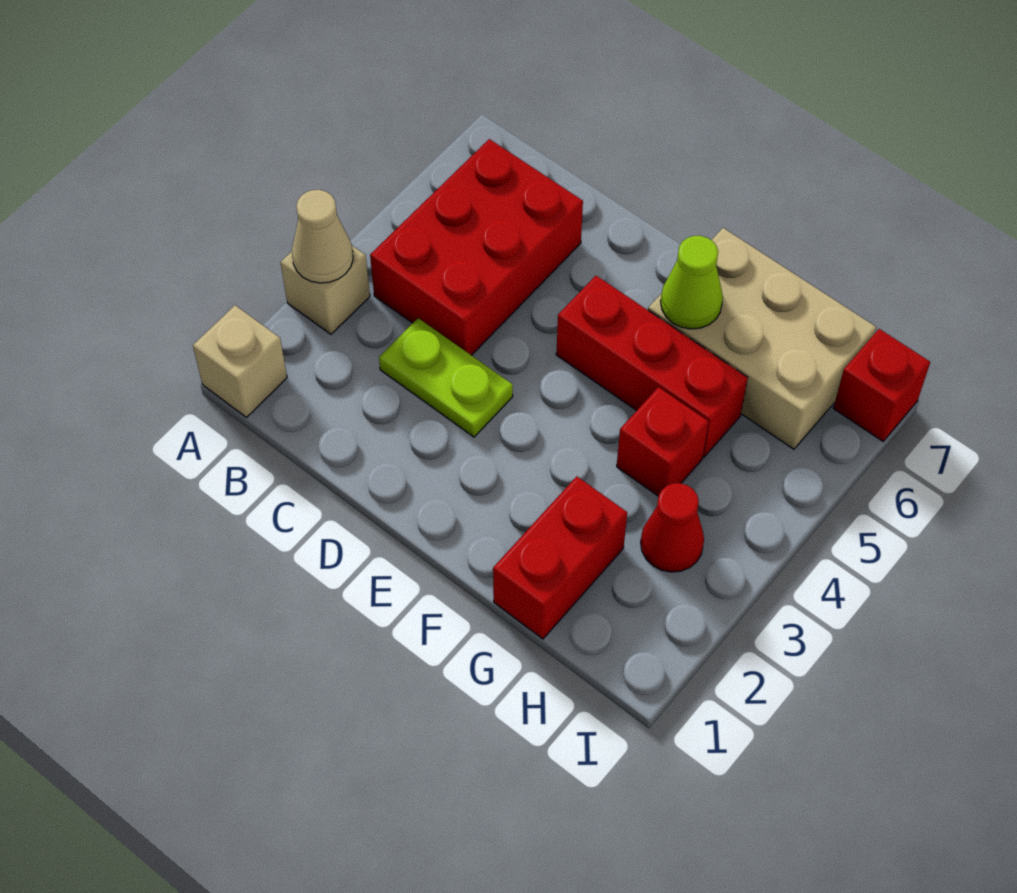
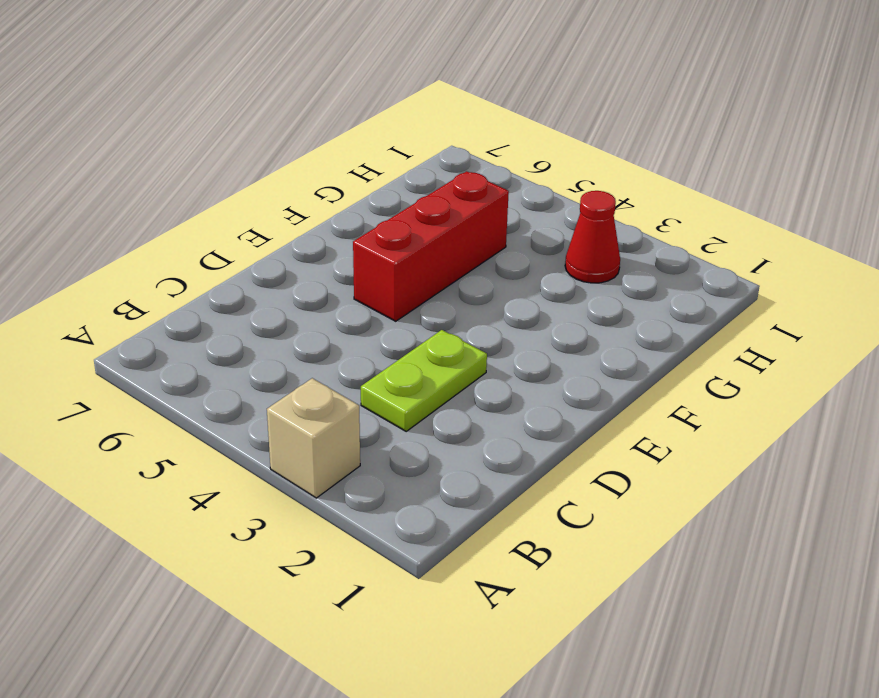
none -> tan brick A1 level 1
none -> red brick B4:C6 level 1
none -> tan brick F6:H7 level 1

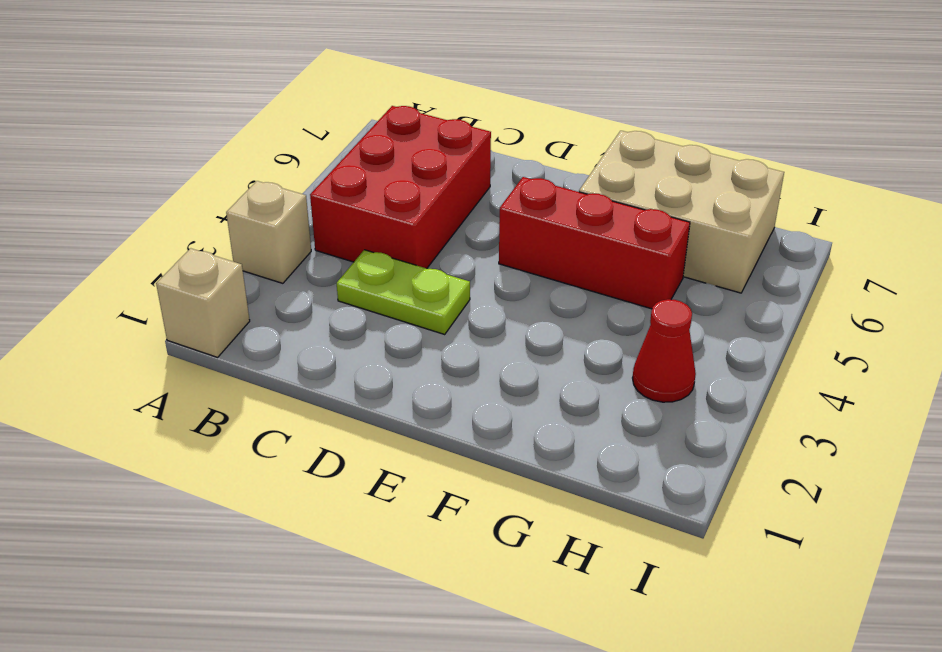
none -> red brick G1:G2 level 1
none -> red brick G4 level 1
none -> red brick I7 level 1

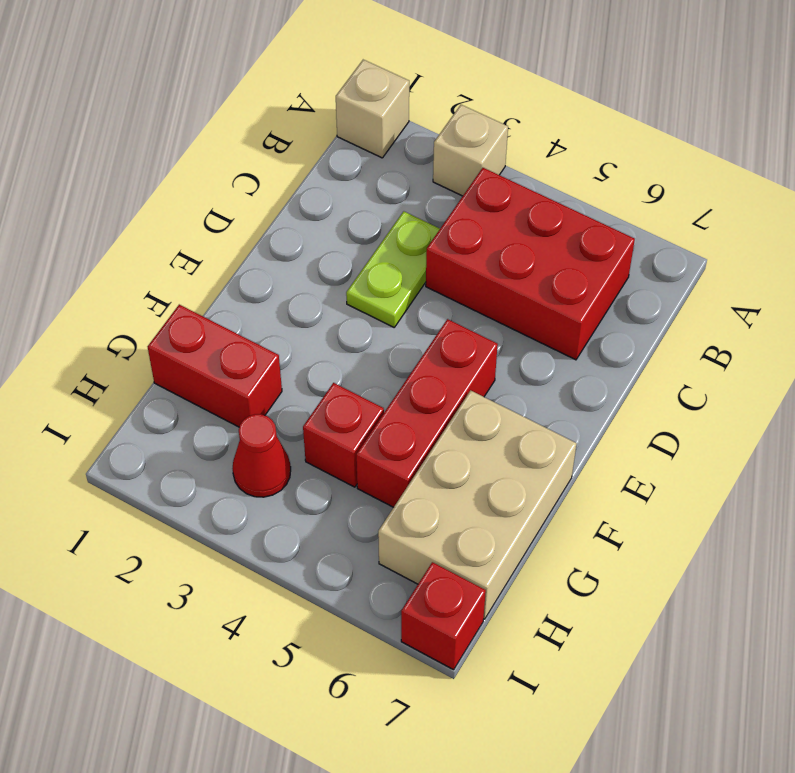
none -> tan cone A3 level 2
none -> lime cone F6 level 2

